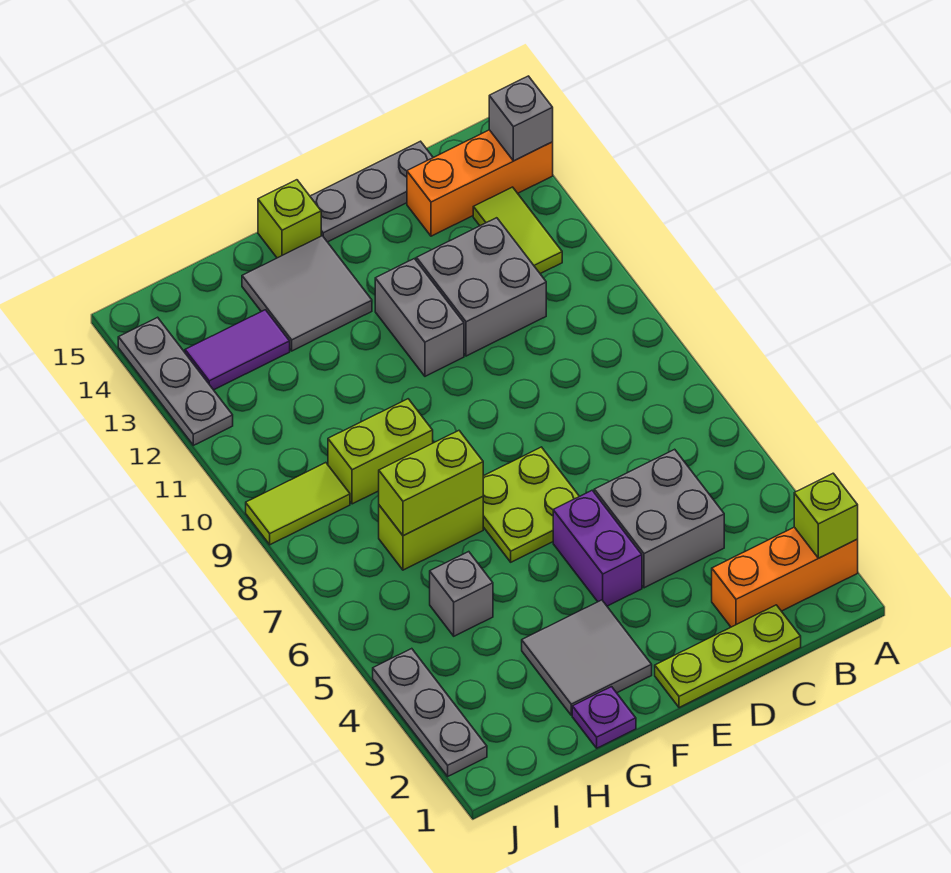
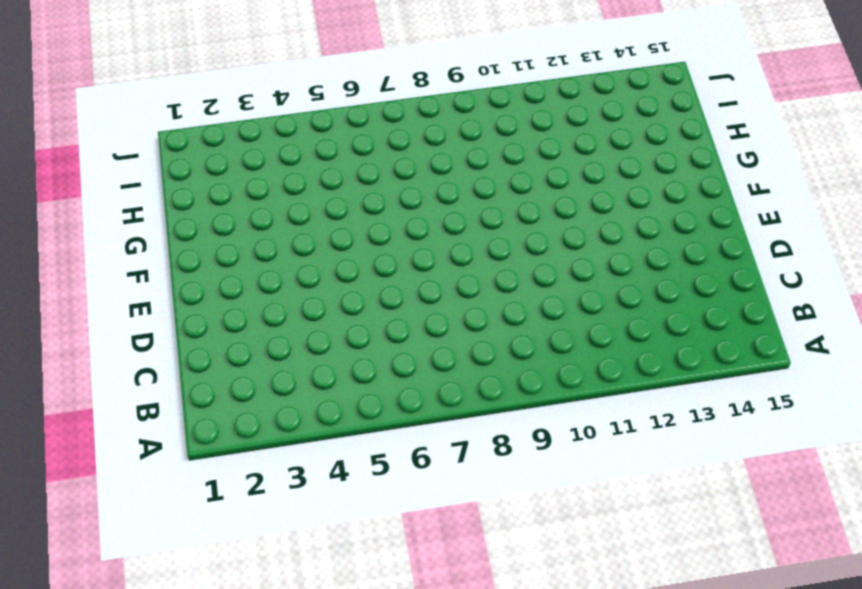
none -> orange brick A2:C2 level 1
none -> orange brick A14:C14 level 1
none -> lime tile B12:B13 level 1

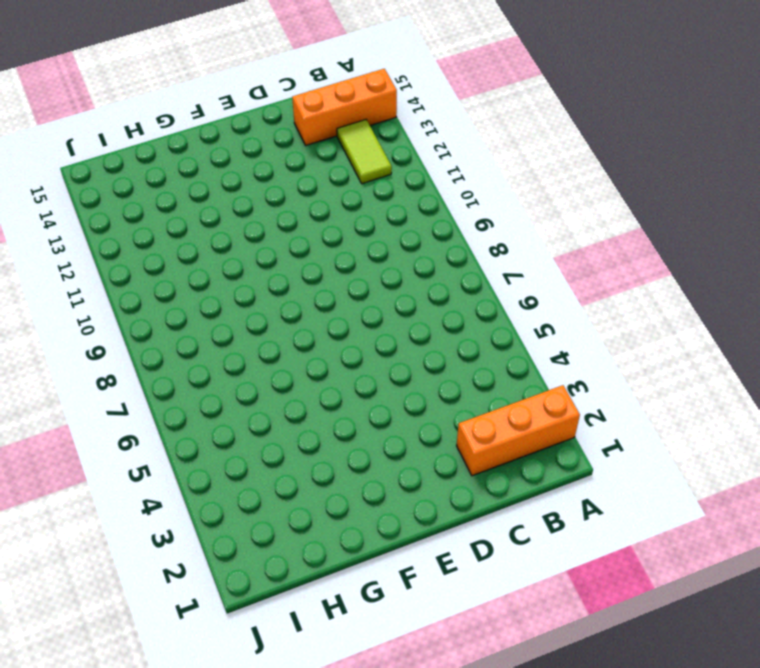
none -> lime plate C1:E1 level 1
none -> grey brick C4:D5 level 1
none -> grey brick C11:D12 level 1

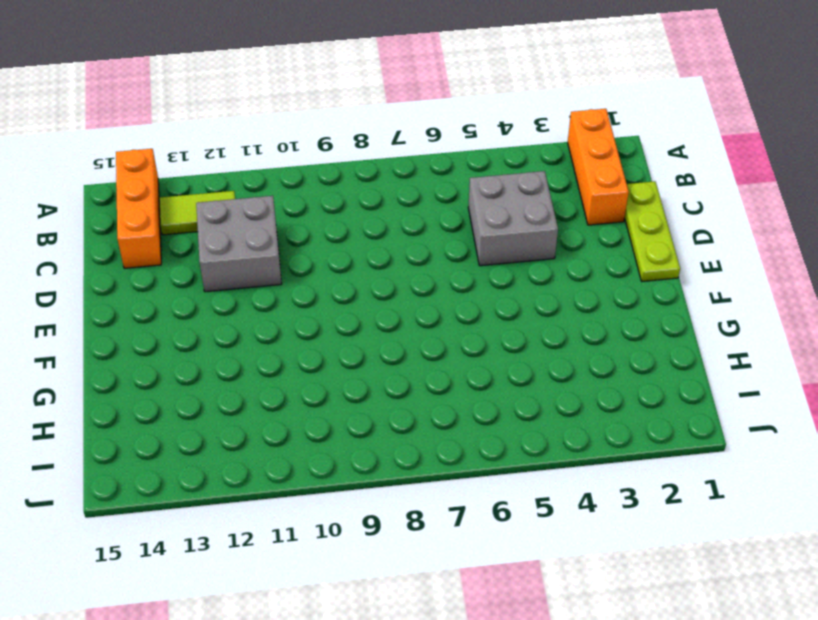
none -> grey plate C15:E15 level 1
none -> purple brick E4:E5 level 1
none -> lime plate E6:F7 level 1

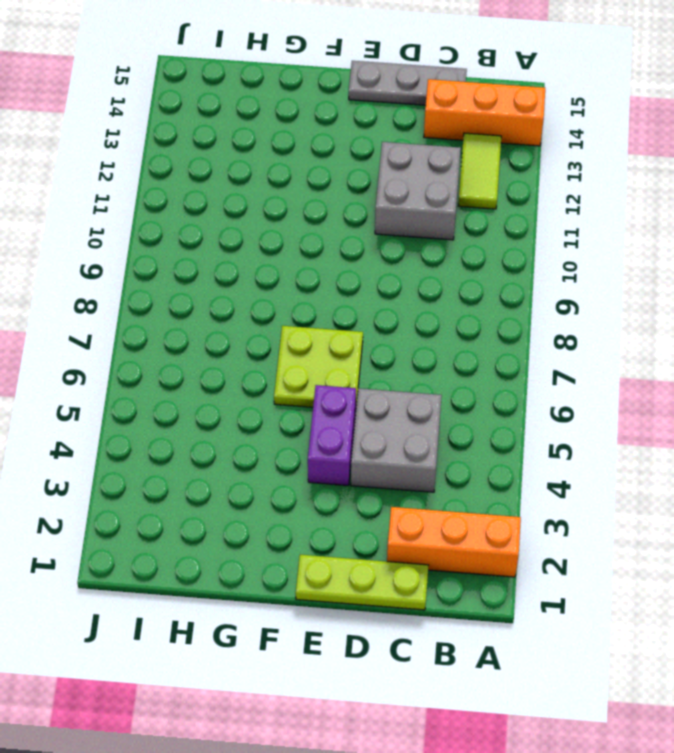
none -> grey brick E11:E12 level 1
none -> grey tile F2:G3 level 1
none -> grey tile F13:G14 level 1

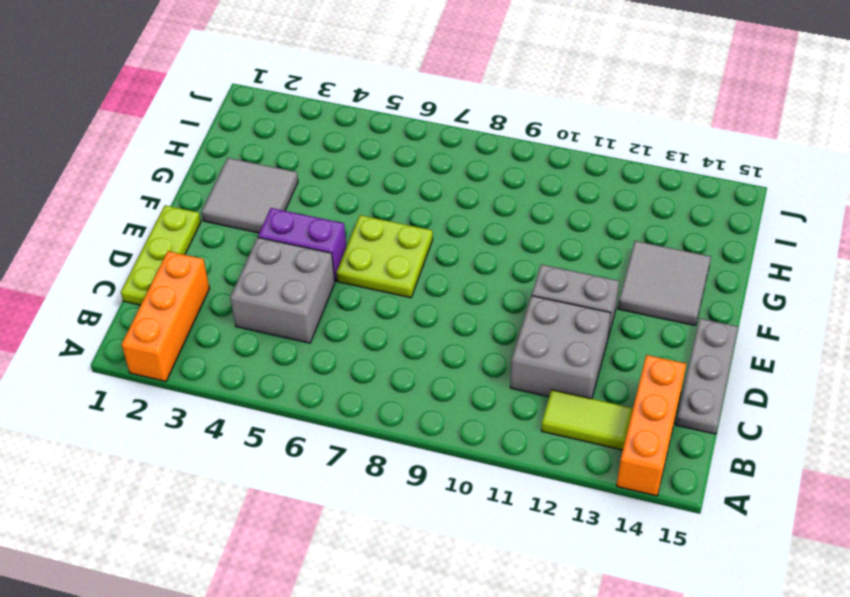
none -> lime brick F15 level 1
none -> purple plate G1 level 1
none -> lime brick G7:H7 level 1

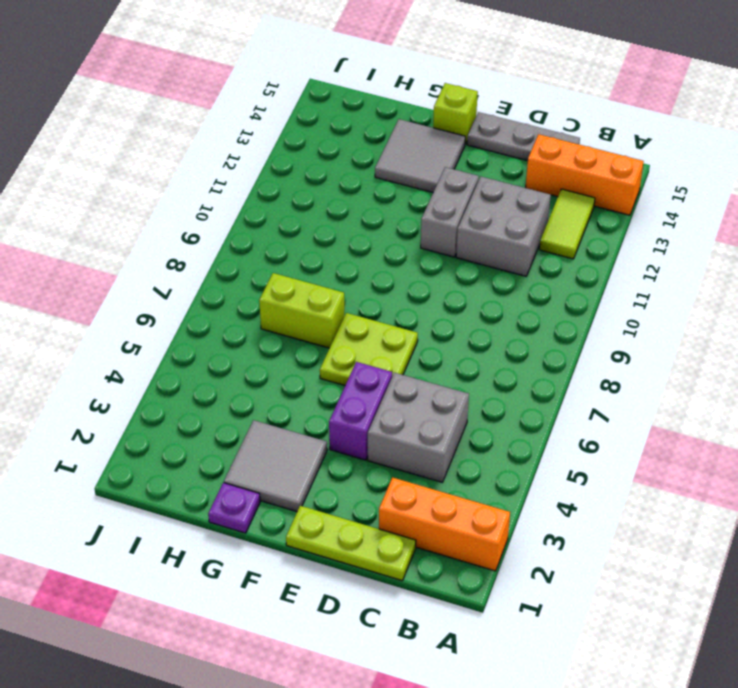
none -> lime brick G9:H9 level 1
none -> grey brick H5 level 1
none -> purple tile H13:I13 level 1

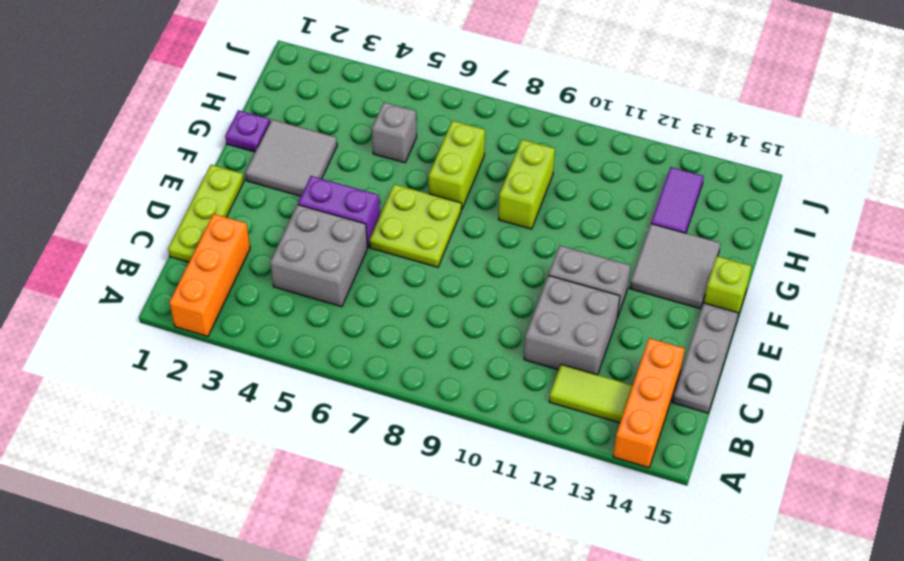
none -> lime tile I9:J9 level 1
none -> grey plate J2:J4 level 1
none -> grey plate J12:J14 level 1

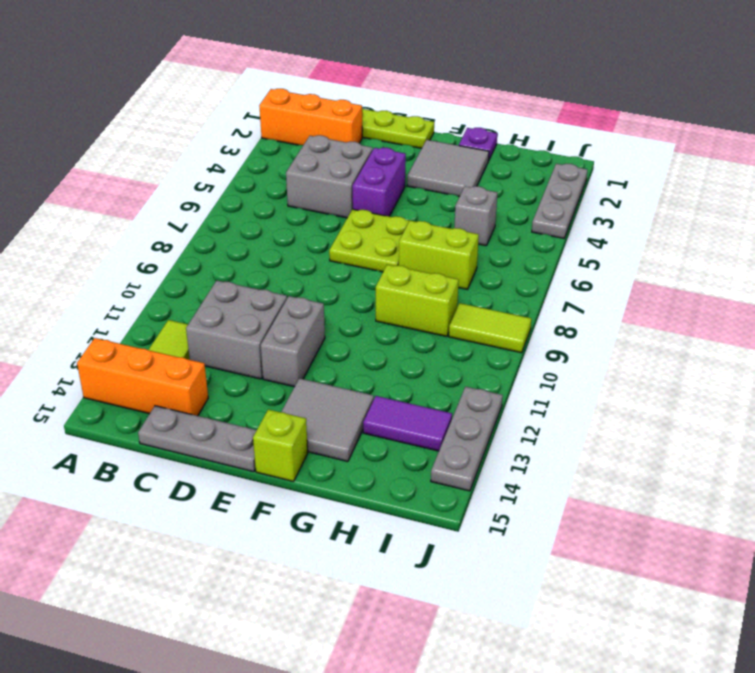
none -> lime brick A2 level 2
none -> grey brick A14 level 2
none -> lime brick G7:H7 level 2

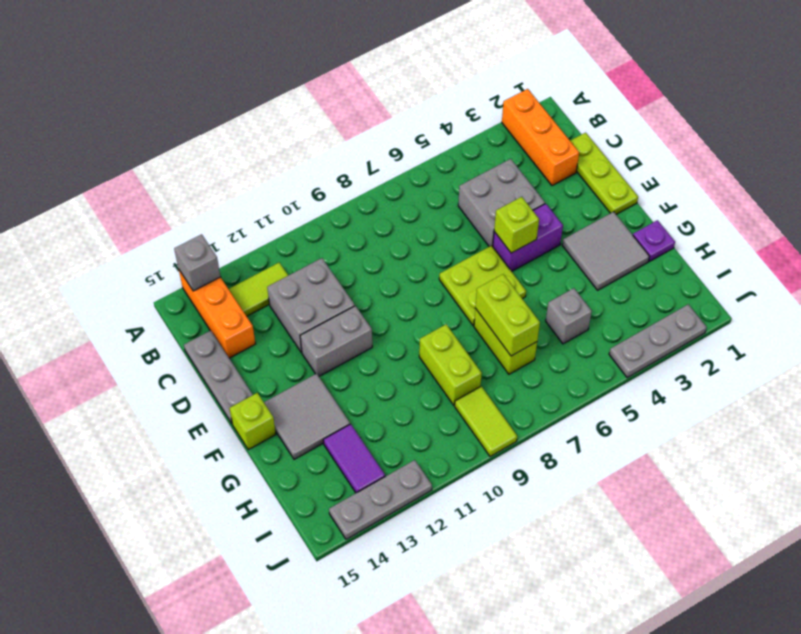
lime brick E5 level 2 -> lime brick A2 level 2

